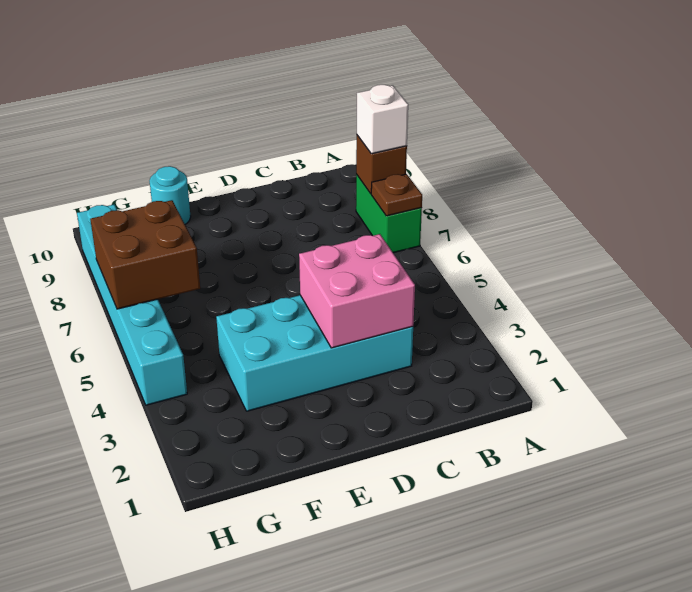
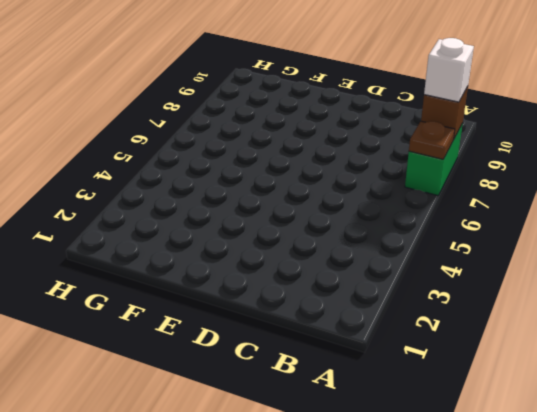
none -> cyan brick C3:F4 level 1
none -> cyan round brick F10 level 1

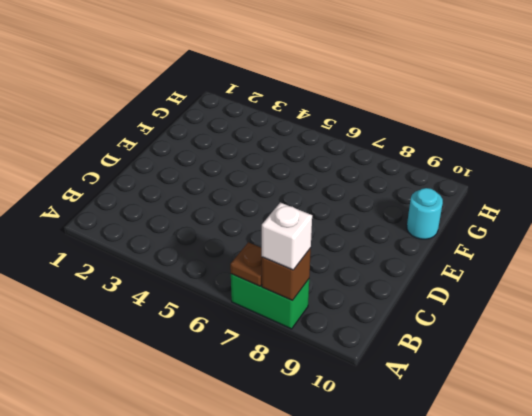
none -> cyan brick C3:F4 level 1
none -> cyan brick H4:H9 level 1

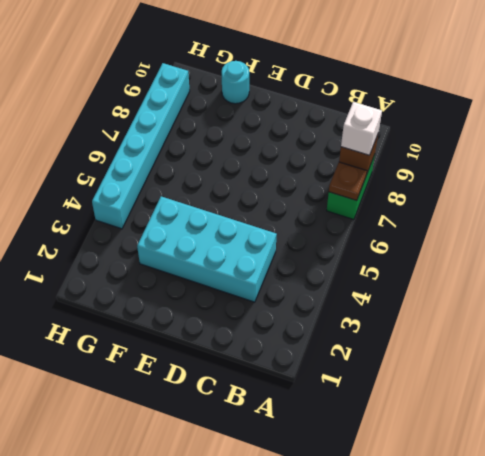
none -> pink brick C3:D4 level 2
none -> brown brick G6:H7 level 2

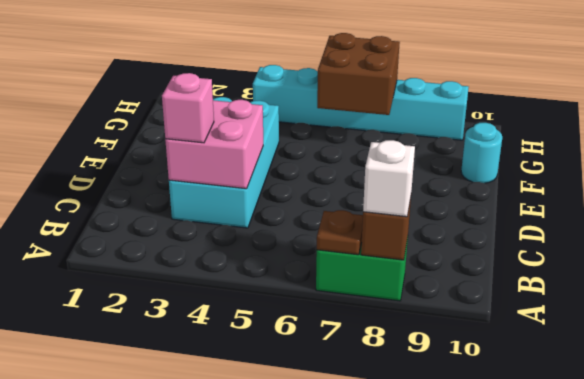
pink brick C3 level 3 -> none

